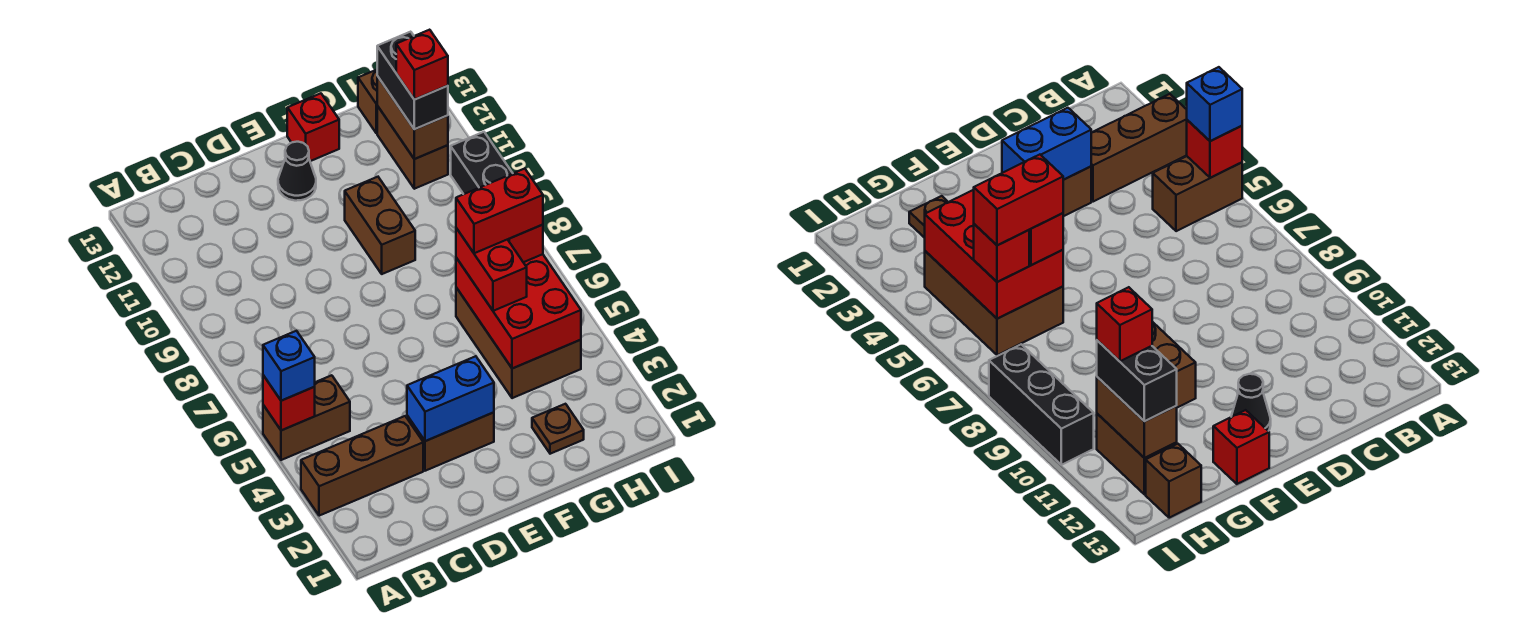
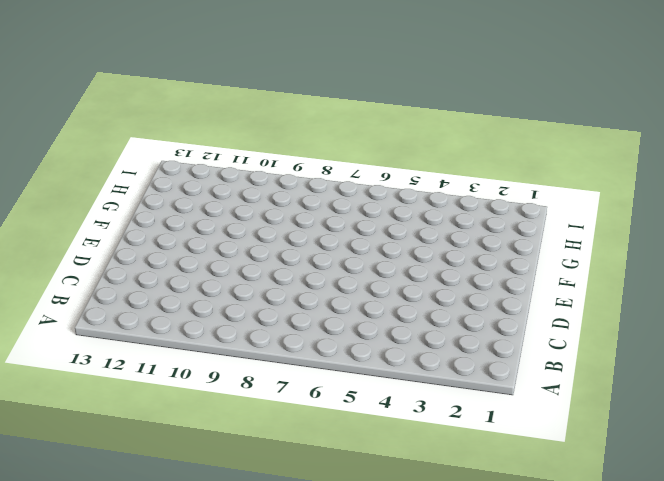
none -> brown brick A3:C3 level 1
none -> brown brick A5:B5 level 1
none -> brown brick D3:E3 level 1

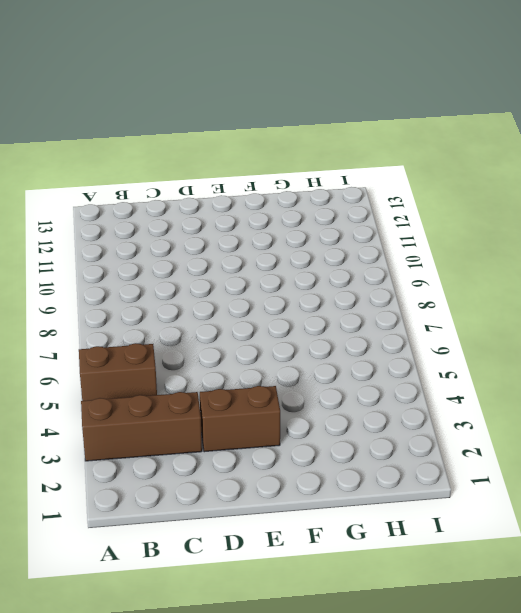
none -> black cone E12 level 1
none -> brown brick F9:F10 level 1
none -> red brick F13 level 1

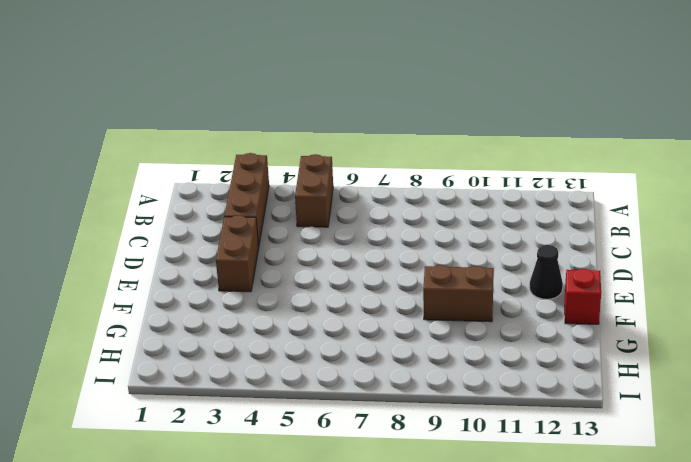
none -> brown plate G2 level 1
none -> brown brick G4:H6 level 1
none -> brown brick H11:H12 level 1

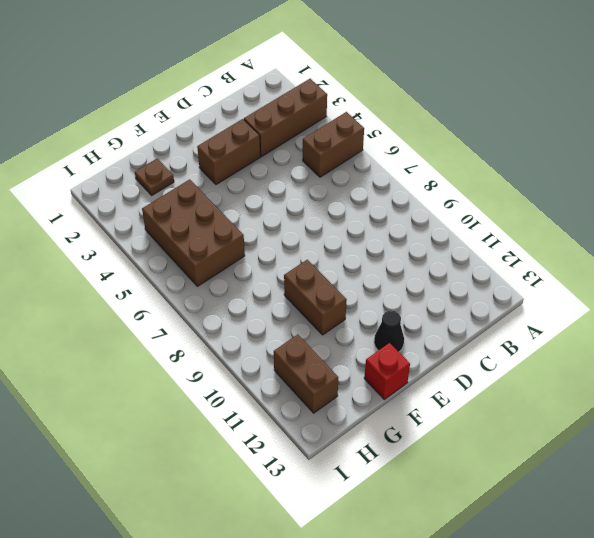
none -> brown brick H13 level 1
none -> black brick I8:I10 level 1
none -> red brick A5 level 2

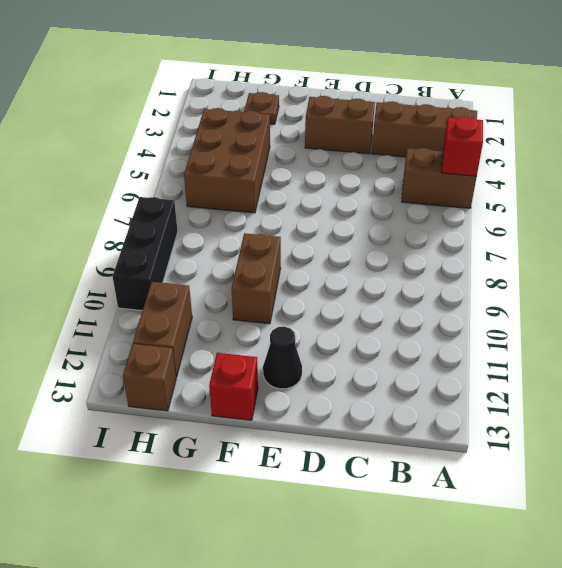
none -> blue brick D3:E3 level 2
none -> red brick G4:H6 level 2
none -> brown brick H11:H12 level 2

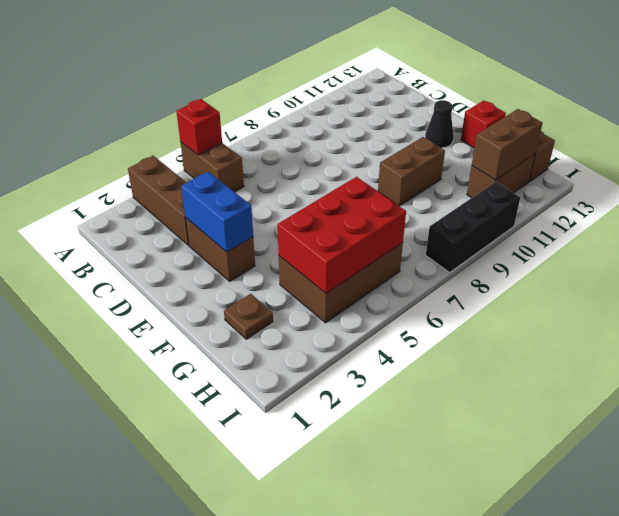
none -> blue brick A5 level 3
none -> red brick G5:G6 level 3
none -> red brick H6 level 3

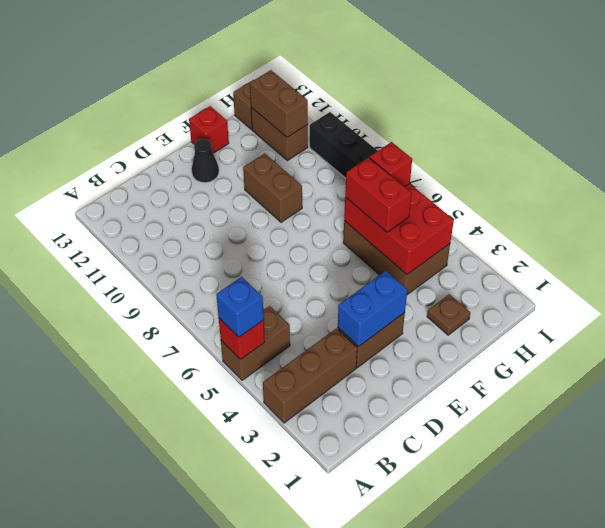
none -> black brick H11:H12 level 3
none -> red brick G6:H6 level 4
none -> red brick H11 level 4

